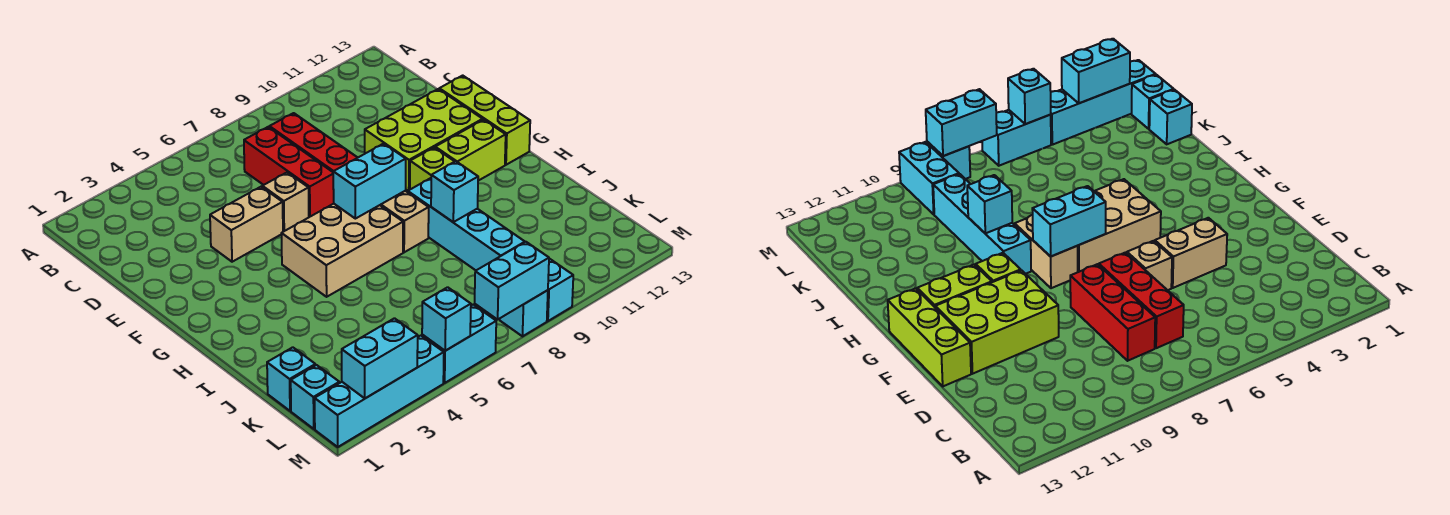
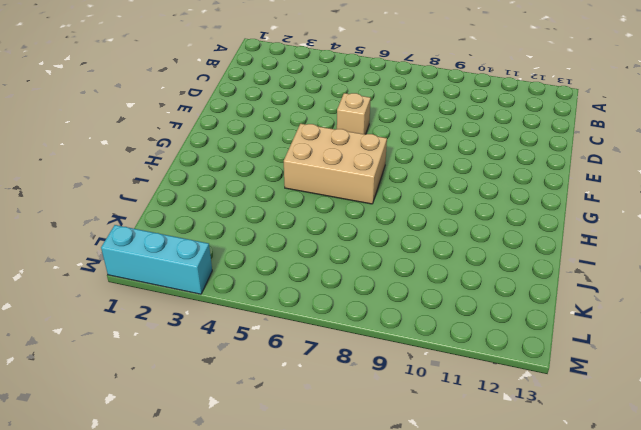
cyan brick M1:M3 level 1 -> cyan brick M1:M4 level 1
none -> red brick C7:E7 level 1
none -> red brick C8:E8 level 1
none -> tan brick E4:E5 level 1

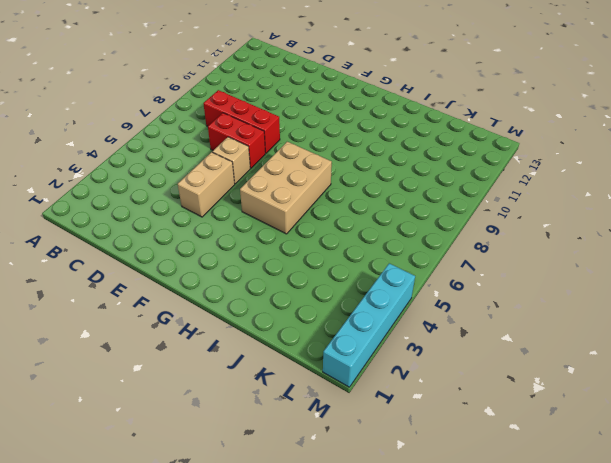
red brick D7:E7 level 1 -> red brick C7:E7 level 1
none -> lime brick E10:F12 level 1
none -> lime brick E13:G13 level 1
none -> tan brick G8:H8 level 1

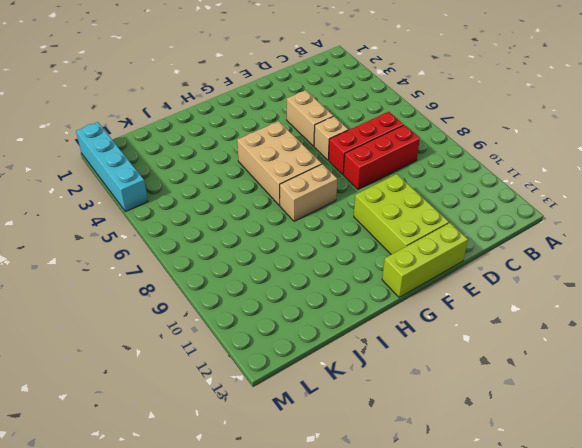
none -> lime brick G10 level 1
none -> lime brick G11:G12 level 1
none -> cyan brick H9:K9 level 1

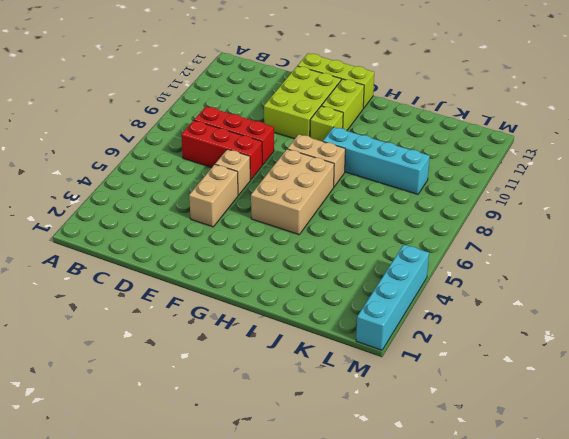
none -> cyan brick K1 level 1
none -> cyan brick L1 level 1
none -> cyan brick L9:M9 level 1

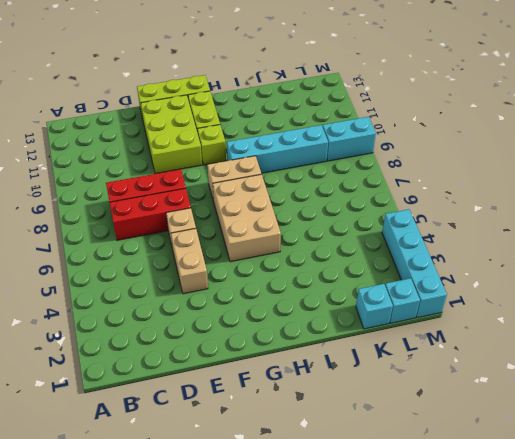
none -> cyan brick M5:M6 level 1
none -> cyan brick M8 level 1
none -> cyan brick G7:G8 level 2

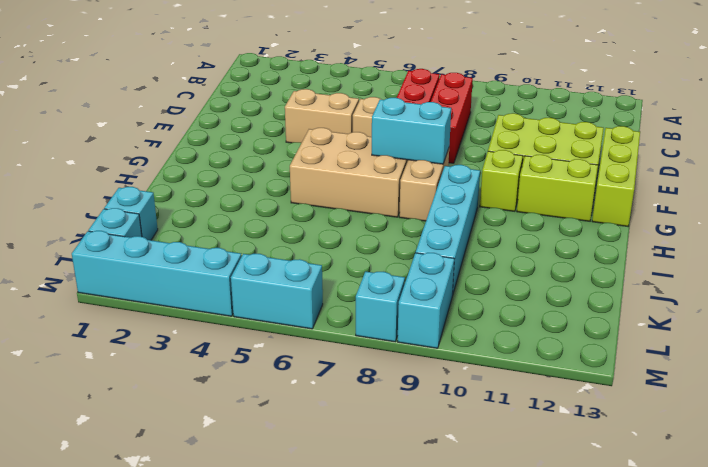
none -> cyan brick I9 level 2
none -> cyan brick M2:M3 level 2
none -> cyan brick M5 level 2

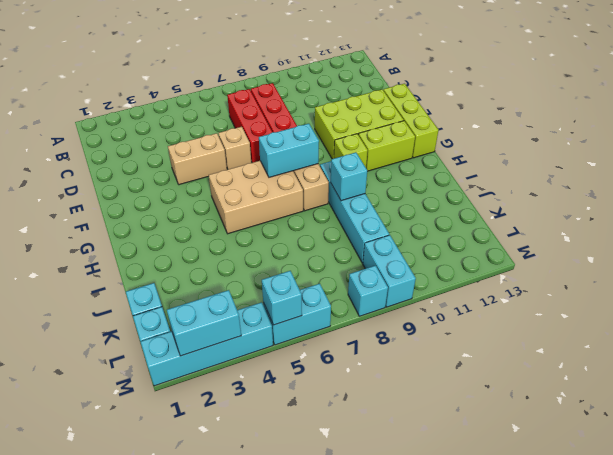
none -> cyan brick M7:M8 level 2

